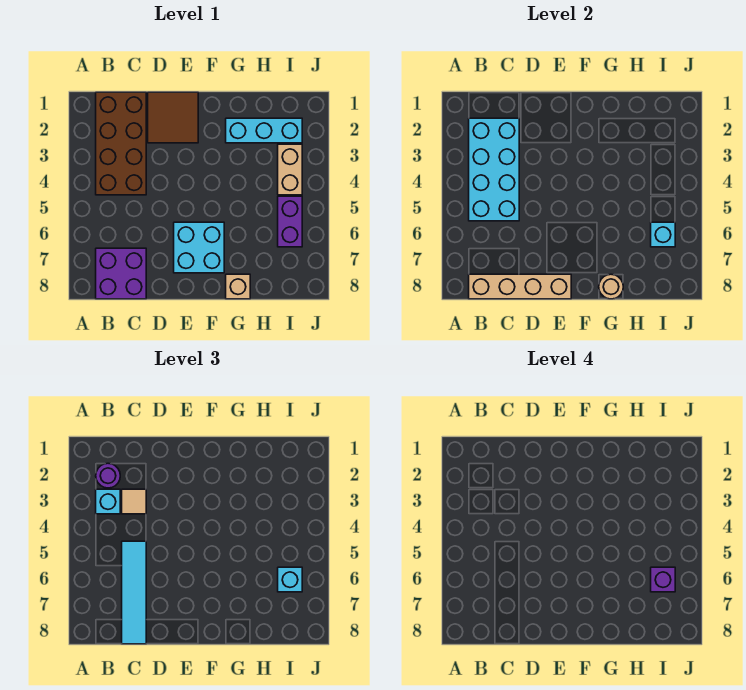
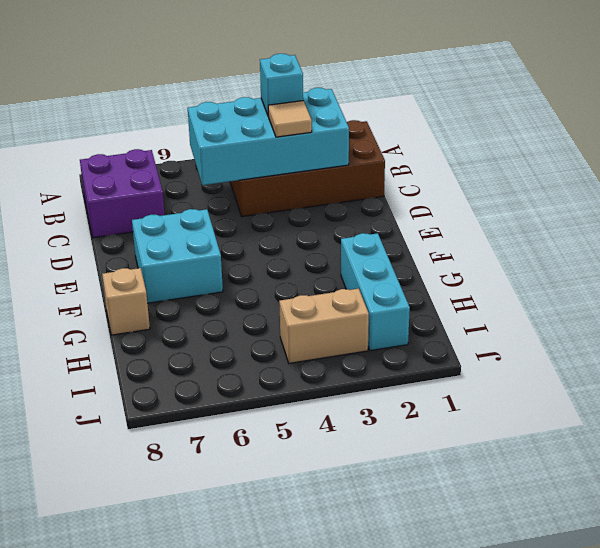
none -> brown tile D1:E2 level 1
none -> purple brick I5:I6 level 1
none -> tan brick B8:E8 level 2

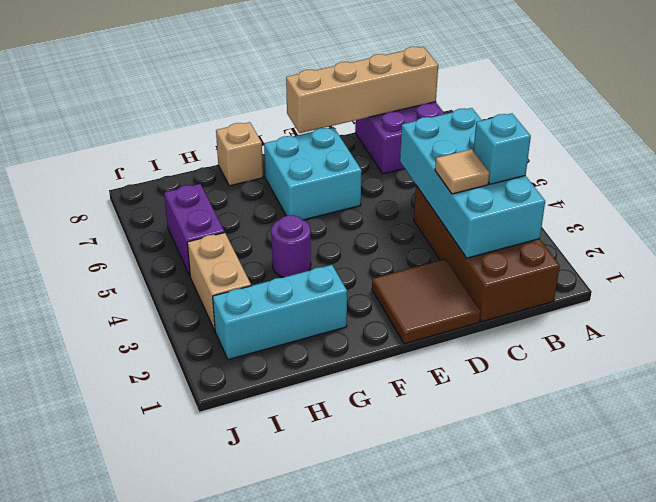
purple round brick G4 level 1 -> purple round brick B2 level 3
none -> tan round brick G8 level 2
none -> cyan brick I6 level 2
none -> cyan tile C5:C8 level 3

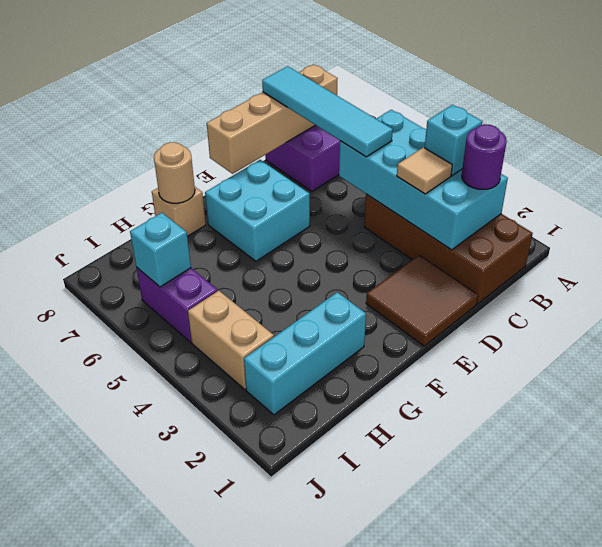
none -> cyan brick I6 level 3
none -> purple brick I6 level 4

